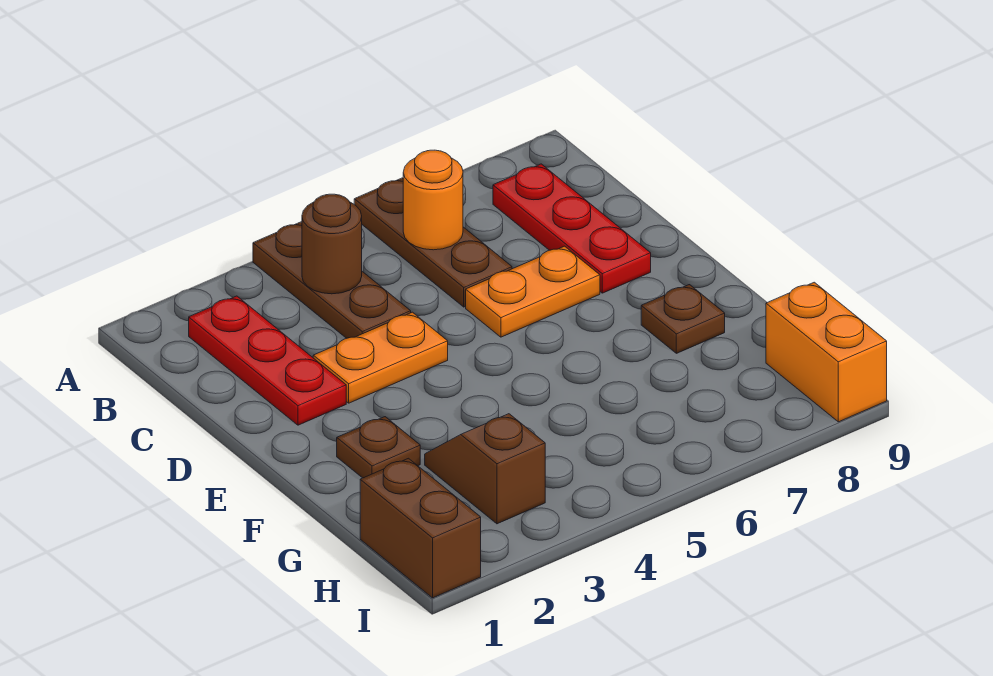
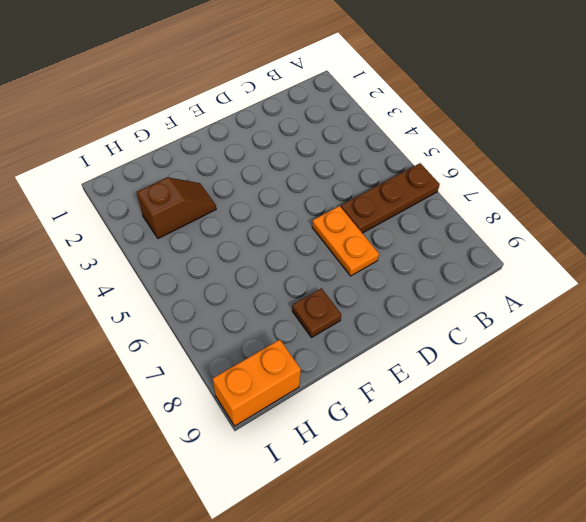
none -> brown plate A4:C4 level 1
none -> red plate B2:D2 level 1
none -> red plate B8:D8 level 1

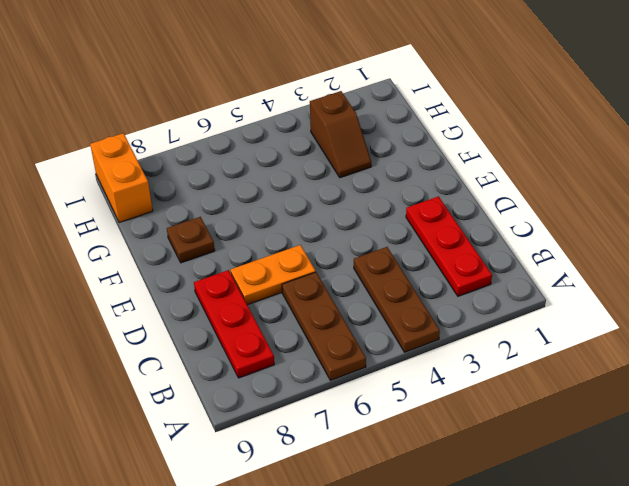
none -> orange plate D3:D4 level 1
none -> brown plate F2 level 1
none -> brown brick H1:I1 level 1

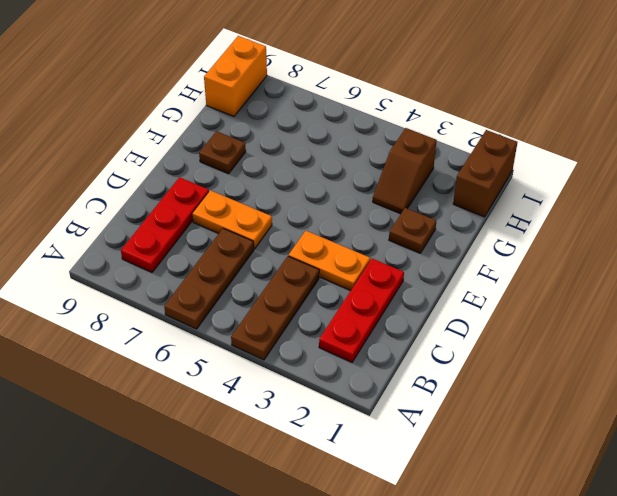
none -> brown round brick B4 level 2
none -> orange round brick B6 level 2

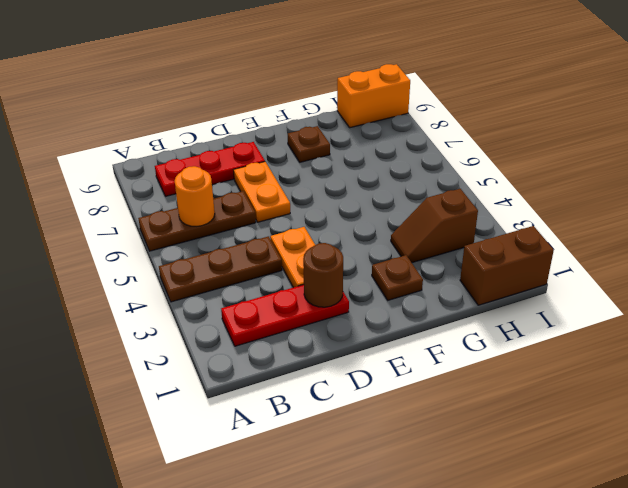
brown round brick D2 level 2 -> brown round brick B4 level 2

